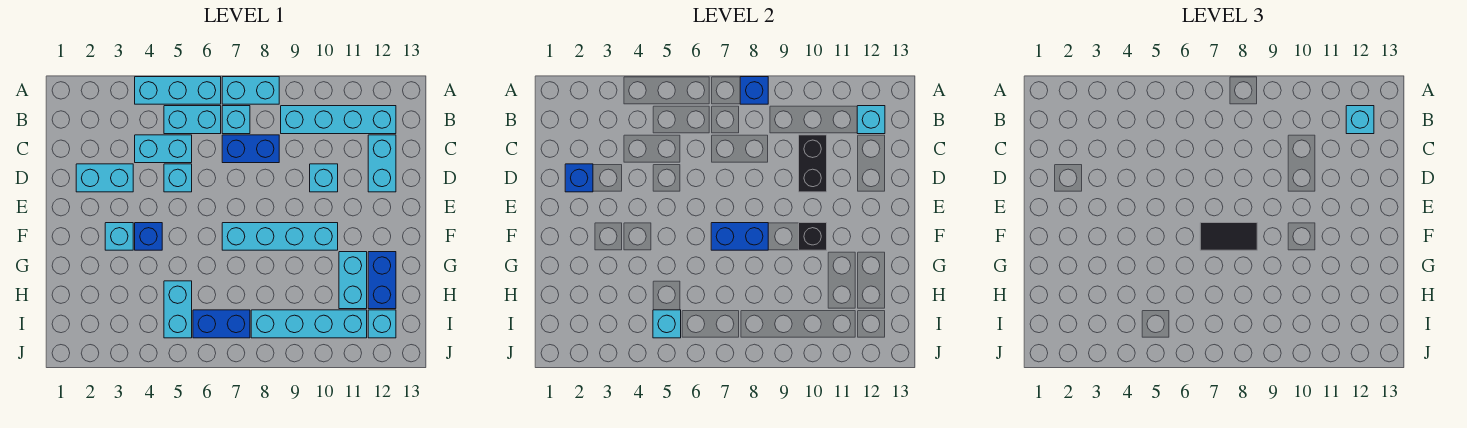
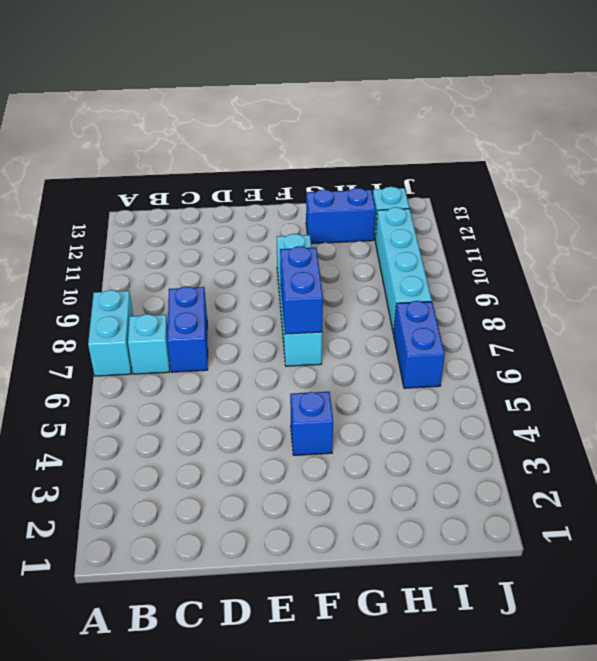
none -> cyan brick A4:A6 level 1
none -> cyan brick B5:B6 level 1
none -> cyan brick B9:B12 level 1

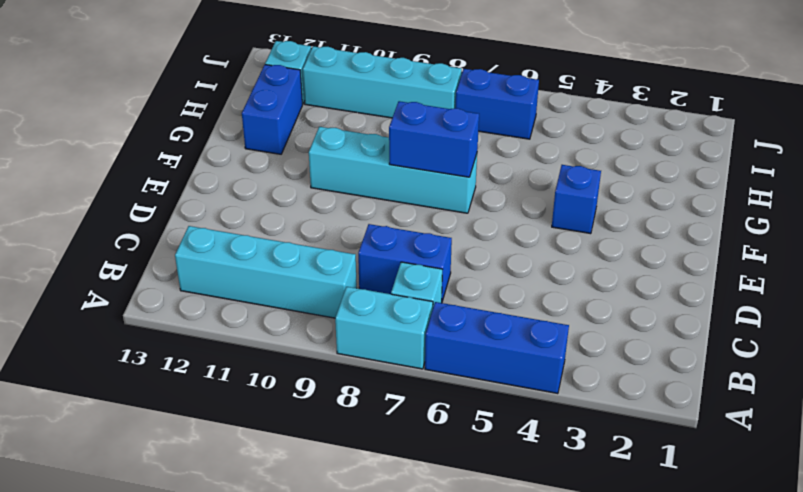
blue brick A4:A6 level 1 -> cyan brick A4:A6 level 1
none -> cyan brick B5:B6 level 1
none -> cyan brick C4:C5 level 1
none -> cyan brick C12:D12 level 1

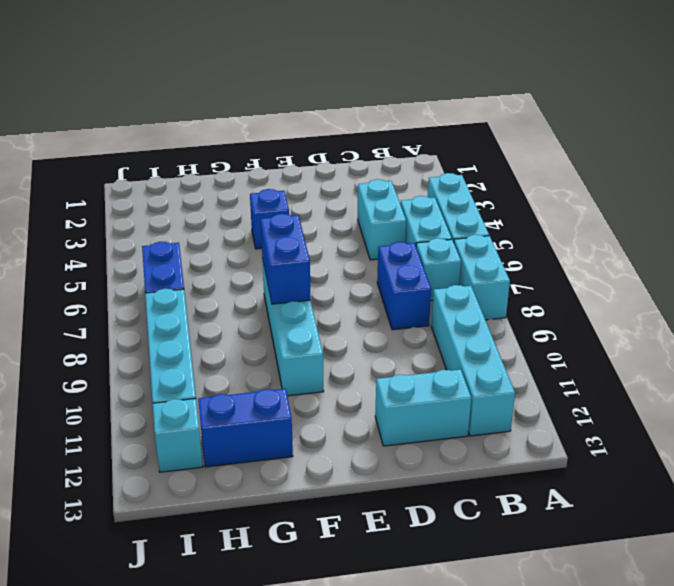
none -> cyan brick D2:D3 level 1
none -> cyan brick D5 level 1
none -> cyan brick D10 level 1

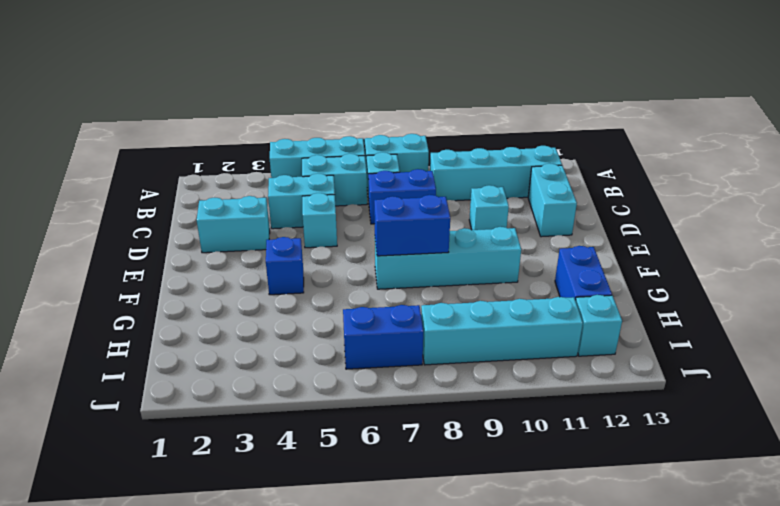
none -> cyan brick F3 level 1
none -> cyan brick G11:H11 level 1
none -> cyan brick H5:I5 level 1

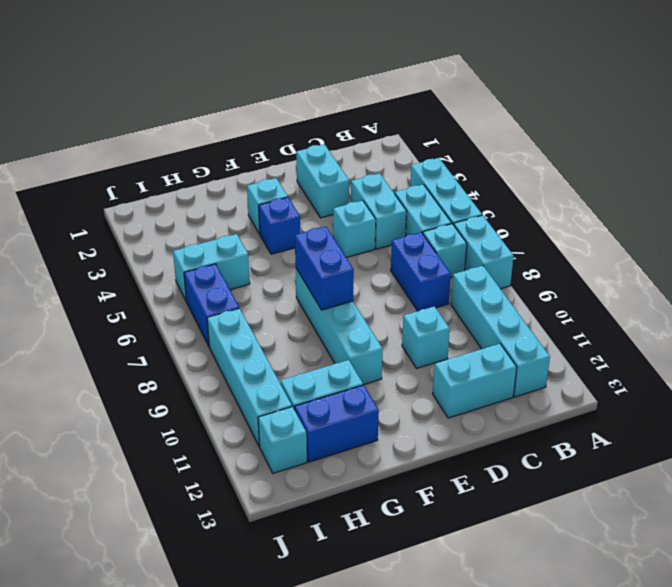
none -> blue brick A8 level 2
none -> cyan brick B12 level 2
none -> black brick C10:D10 level 2

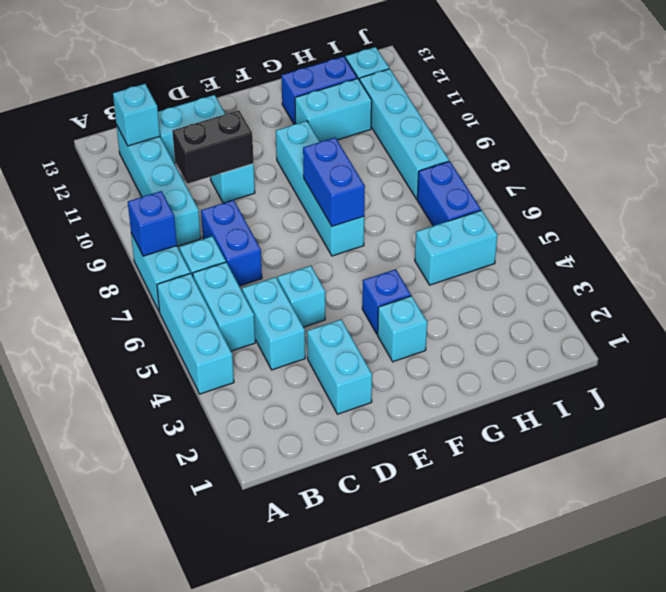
none -> blue brick D2 level 2
none -> black brick F10 level 2
none -> cyan brick I5 level 2

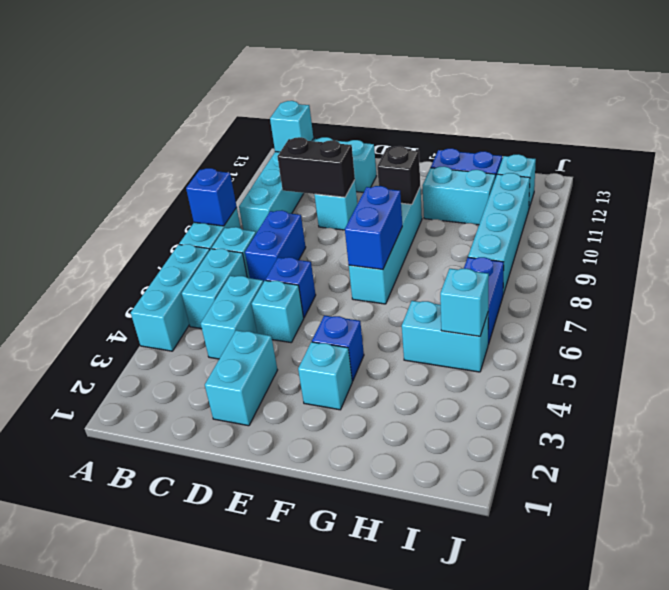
blue brick D6 level 1 -> blue brick D2 level 2
none -> cyan brick B12 level 3
none -> black tile F7:F8 level 3

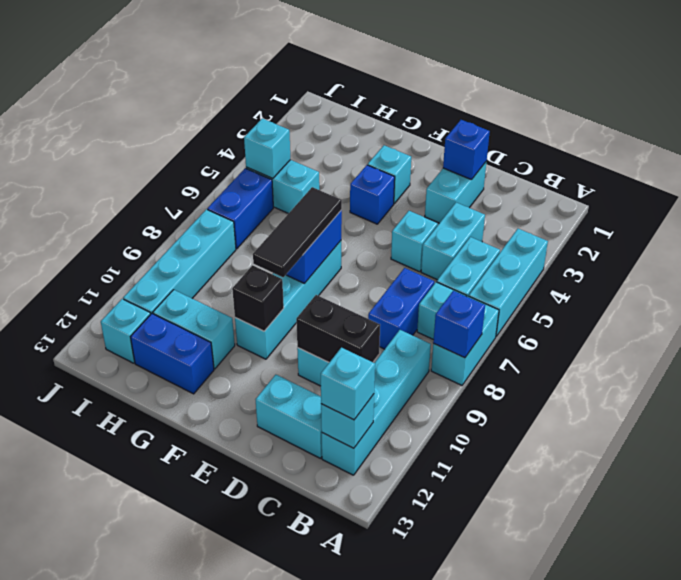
black tile F7:F9 level 3 -> black tile F7:F8 level 3

